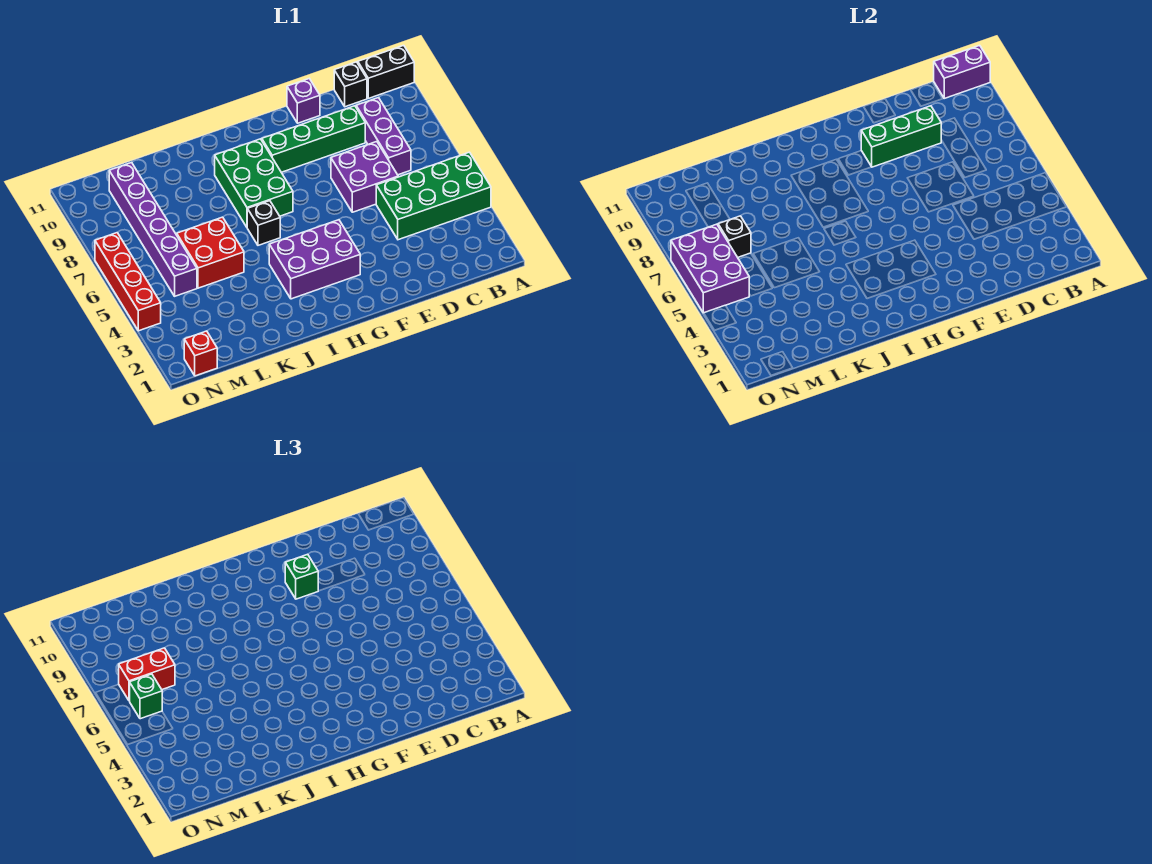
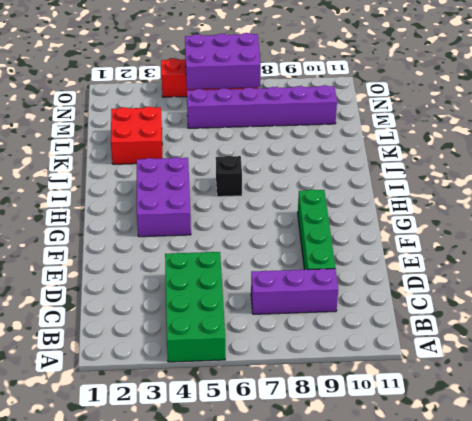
red brick K2:L3 level 1 -> red brick K5:L6 level 1
none -> black brick A11:B11 level 1
none -> black brick C11 level 1
none -> purple brick D6:E7 level 1

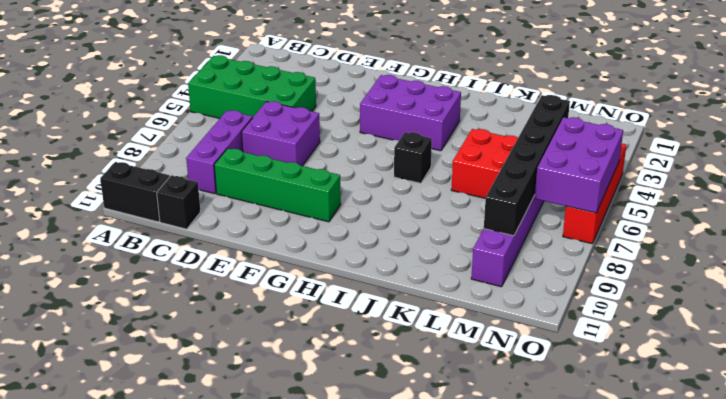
black brick M4:M9 level 2 -> black brick M7 level 2
none -> purple brick E11 level 1
none -> green brick H7:I9 level 1
none -> red brick N1 level 1

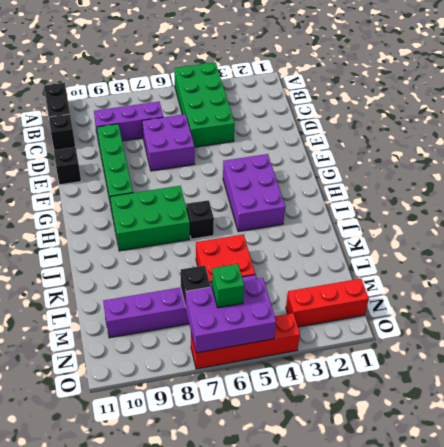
black brick E11 level 1 -> purple brick E11 level 1
red brick N1:N3 level 1 -> red brick N1 level 1
none -> purple brick A11:B11 level 2
none -> green brick D9:F9 level 2
none -> green brick F9 level 3

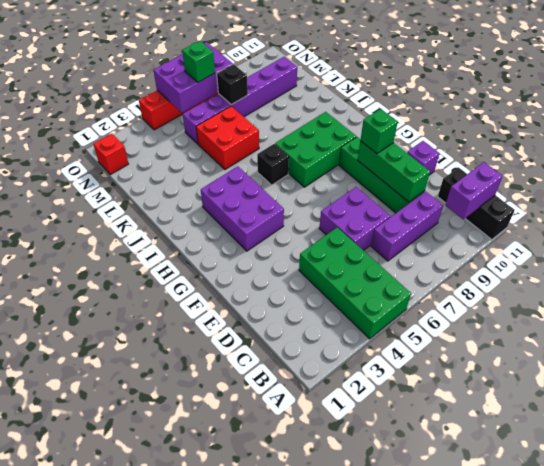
purple brick B10:B11 level 2 -> purple brick A11:B11 level 2
none -> red brick M7:N7 level 3

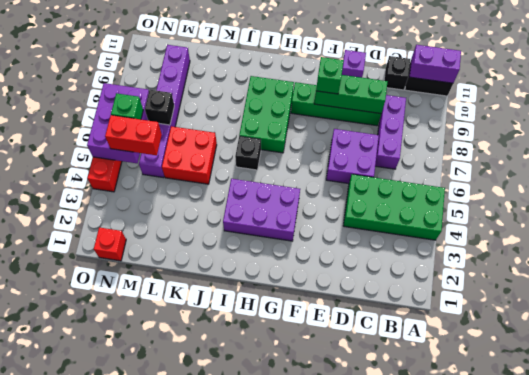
red brick M5:N5 level 3 -> red brick M7:N7 level 3

